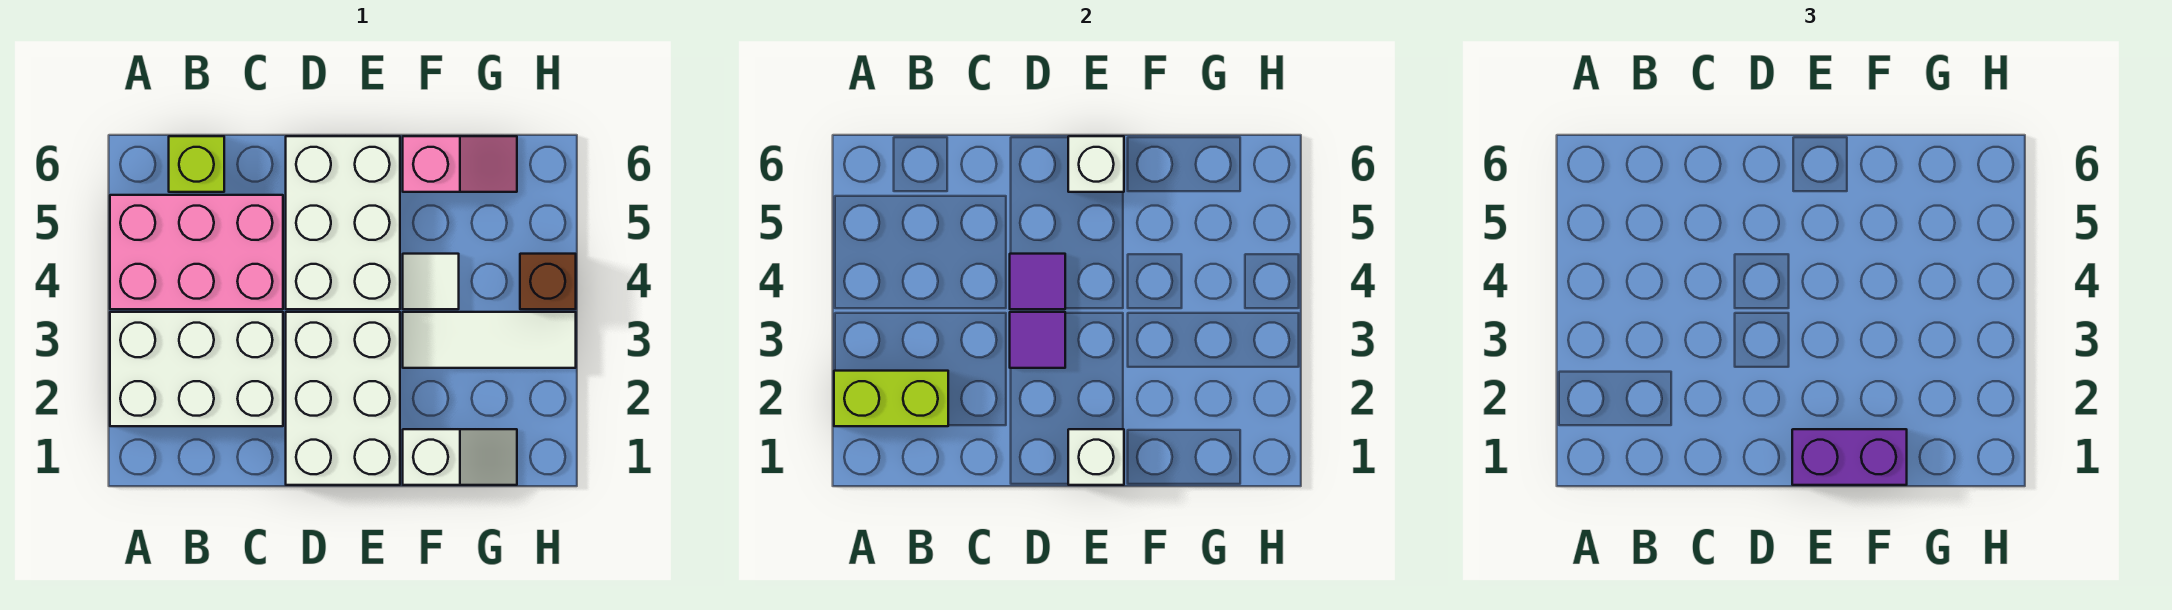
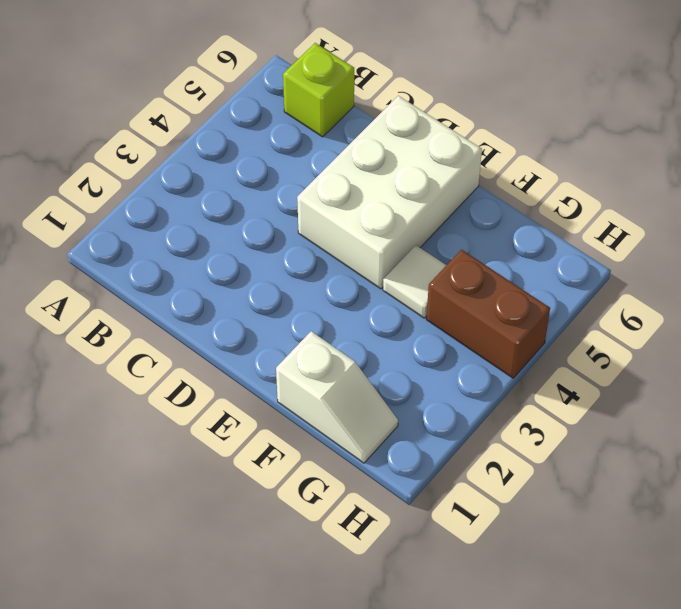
brown brick G4:H4 level 1 -> brown brick H4 level 1
none -> white brick A2:C3 level 1
none -> pink brick A4:C5 level 1
none -> white brick D1:E3 level 1

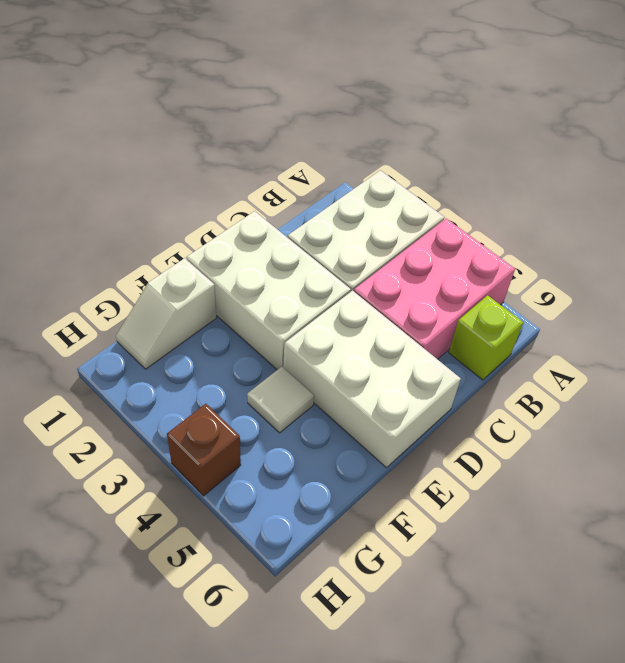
none -> white tile F3:H3 level 1
none -> pink slope F6:G6 level 1 top F
none -> lime brick A2:B2 level 2

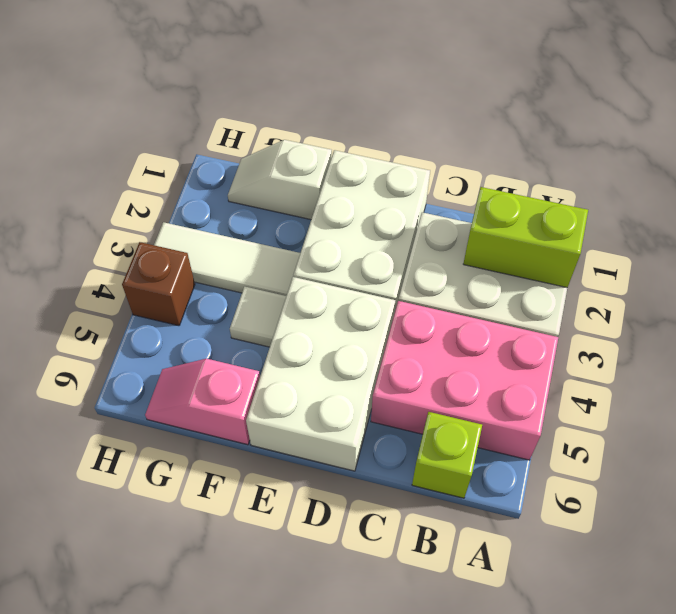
none -> purple tile D3 level 2
none -> purple tile D4 level 2
none -> white brick E1 level 2

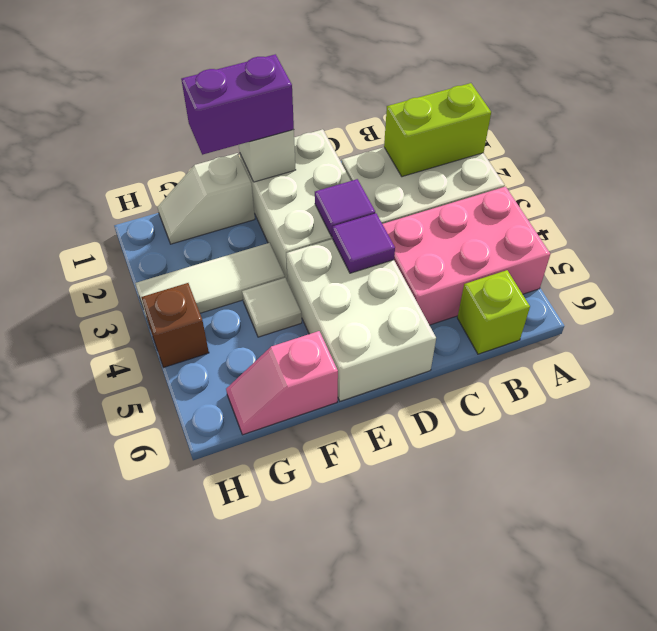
none -> white brick E6 level 2

